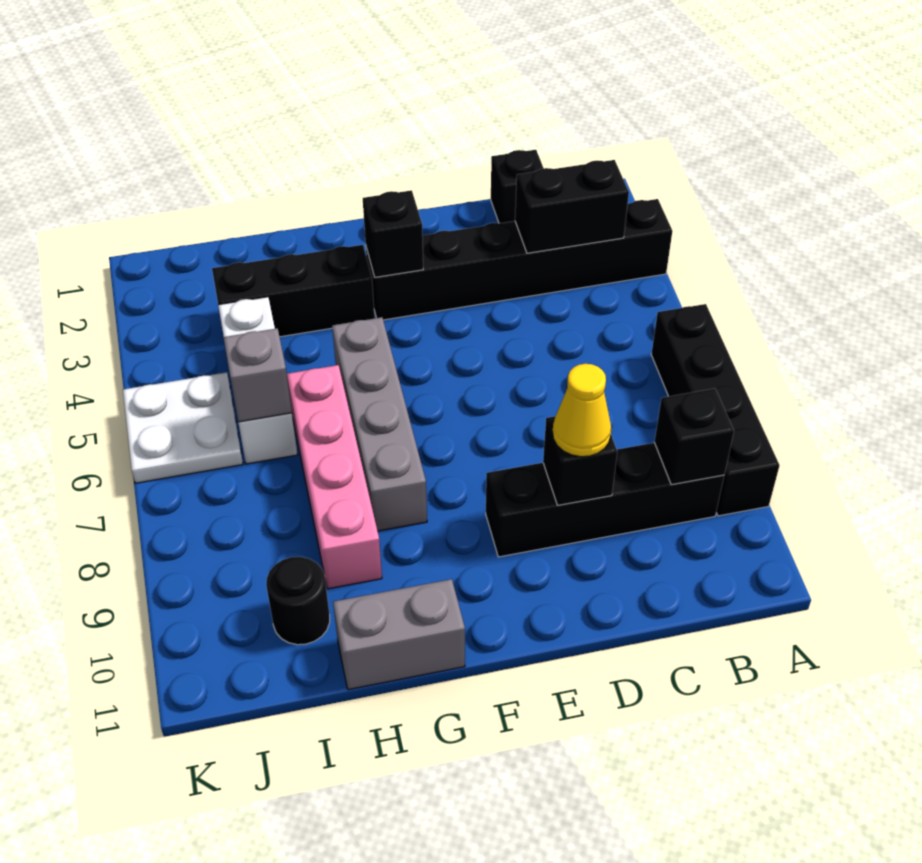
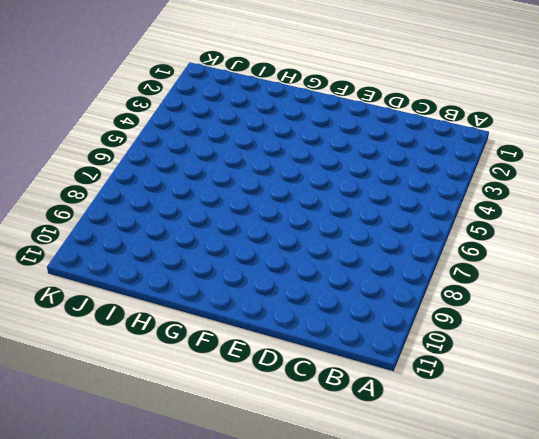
none -> black brick A3:F3 level 1
none -> black brick A6:A9 level 1
none -> black brick B9:E9 level 1

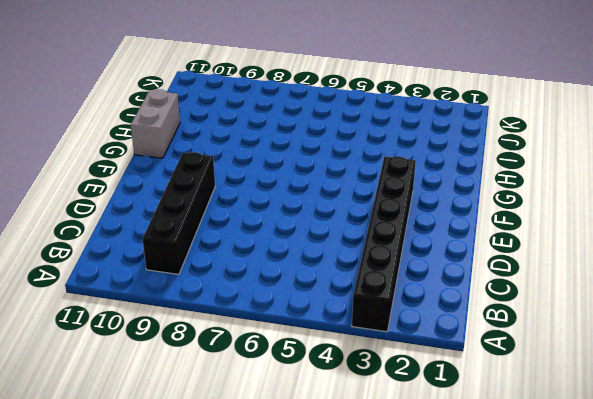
none -> black brick A6:A9 level 1
none -> black brick C1 level 1
none -> black brick G3:I3 level 1

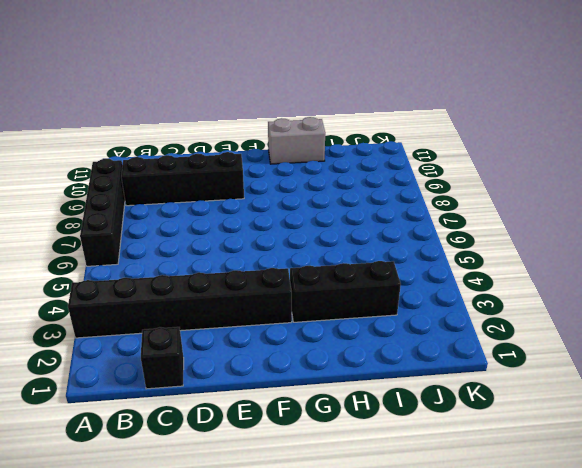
none -> grey brick G5:G8 level 1
none -> pink brick H6:H9 level 1
none -> white brick I4:I6 level 1

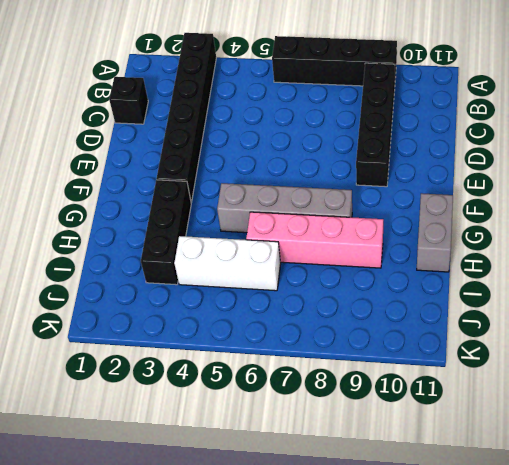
none -> black round brick I10 level 1
none -> white plate J5:K6 level 1
none -> black brick B3:C3 level 2

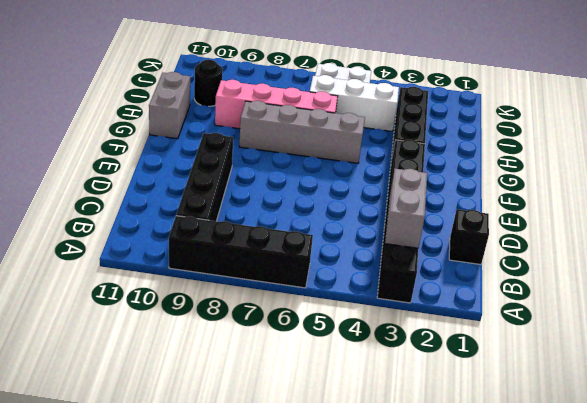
grey brick B3:C3 level 2 -> black brick B3:C3 level 2
none -> black brick B9 level 2
none -> black brick D9 level 2
none -> black brick F3 level 2

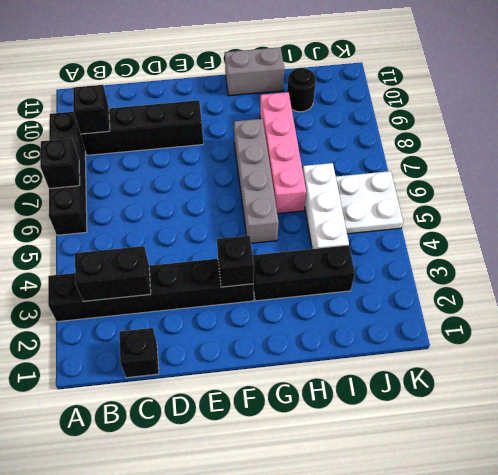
black brick A7 level 2 -> black brick D9 level 2
none -> grey brick I6 level 2
none -> yellow cone D9 level 3

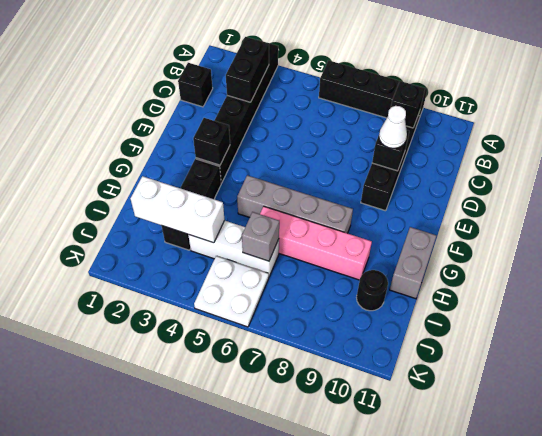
white cone D9 level 3 -> yellow cone D9 level 3
white brick I2:I4 level 2 -> none

